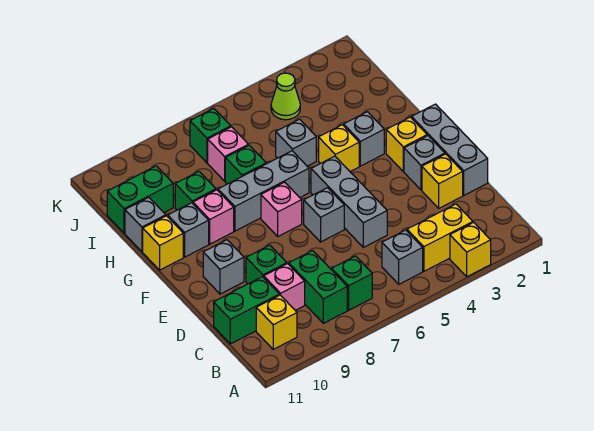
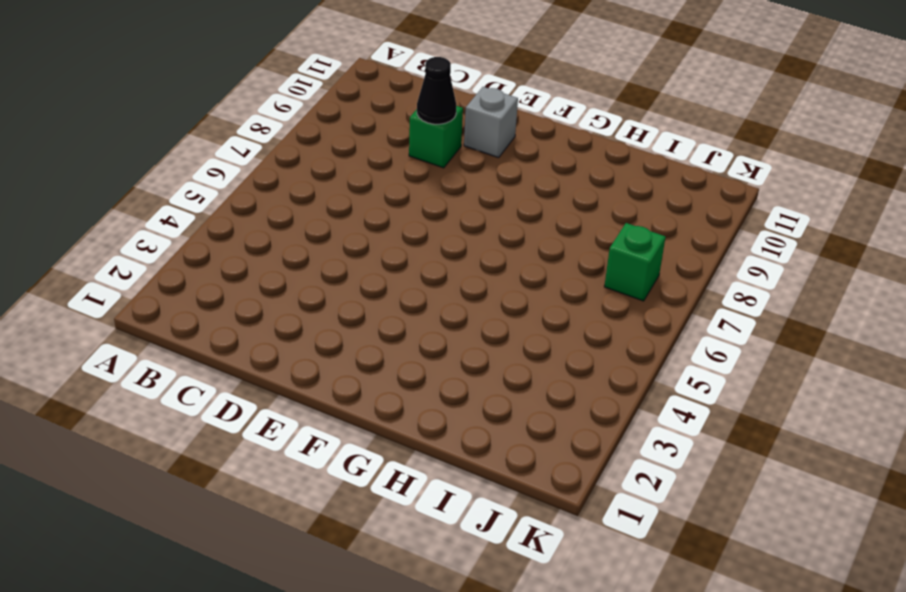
black cone D9 level 2 -> none
none -> yellow brick A3 level 1
none -> yellow brick B3:B4 level 1
none -> grey brick B5 level 1
none -> green brick B7 level 1

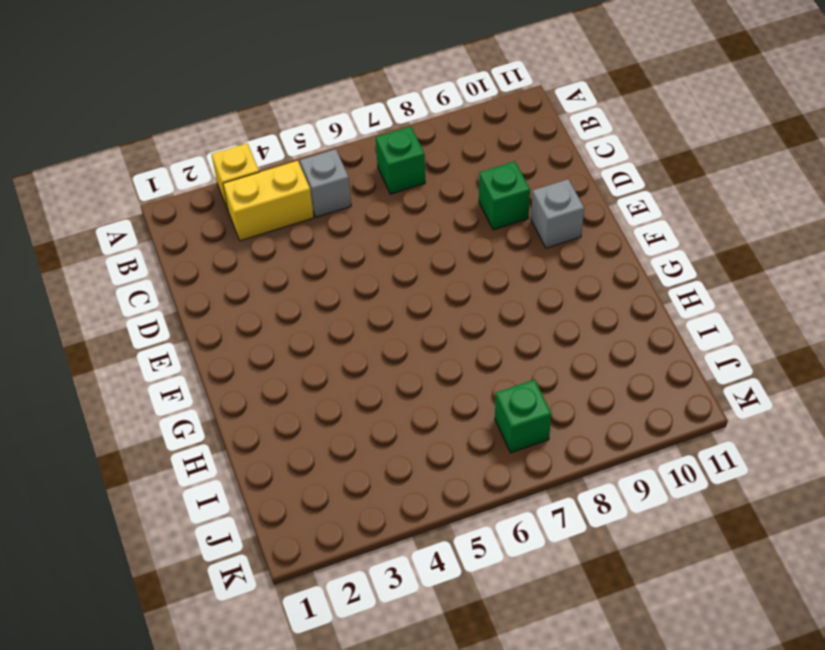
none -> green brick B8:C8 level 1
none -> yellow brick B10 level 1
none -> pink brick C9 level 1
none -> green brick C10:C11 level 1

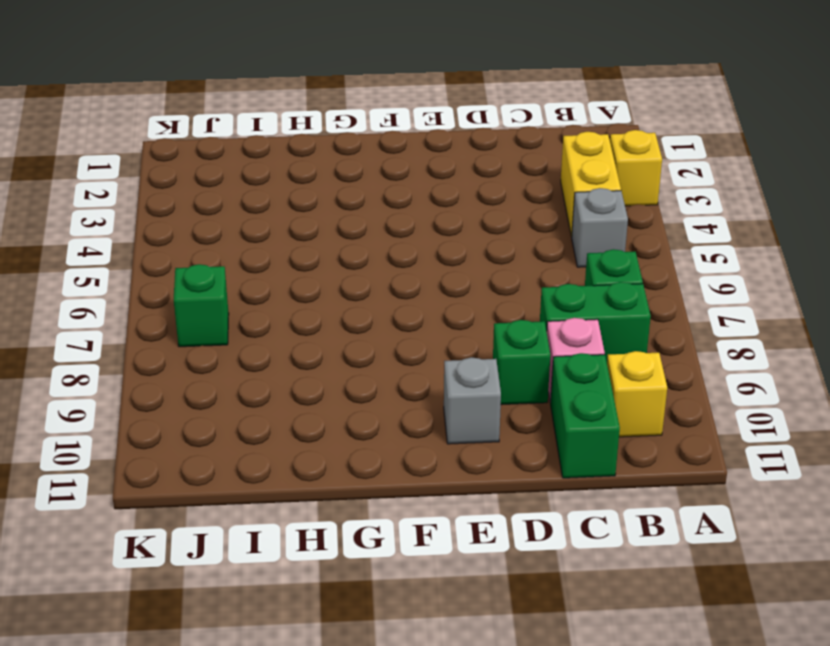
none -> grey brick D1:F1 level 1
none -> yellow brick D2 level 1
none -> grey brick D5:F5 level 1
none -> grey brick E2 level 1

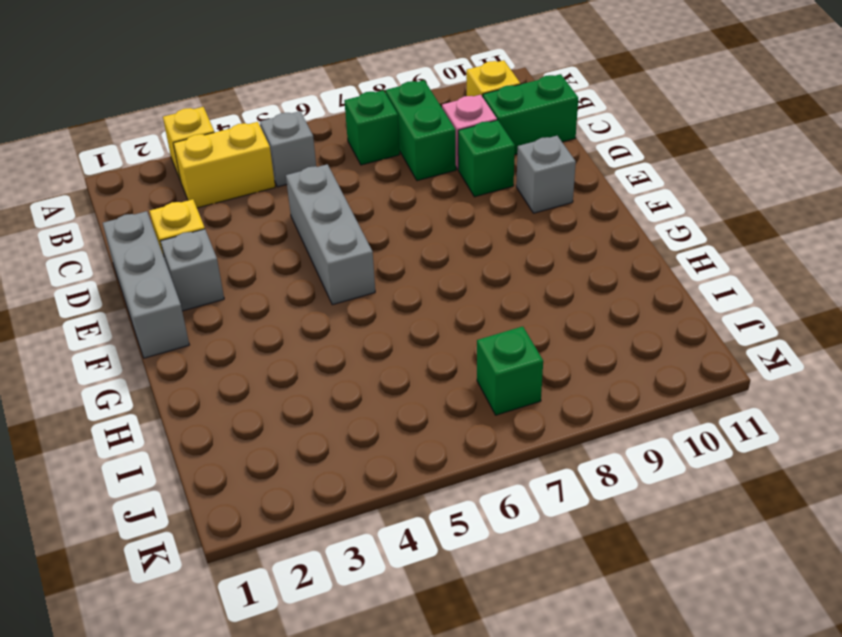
none -> grey brick E6 level 1
none -> yellow brick F2 level 1
none -> pink brick F7 level 1
none -> grey brick G3 level 1

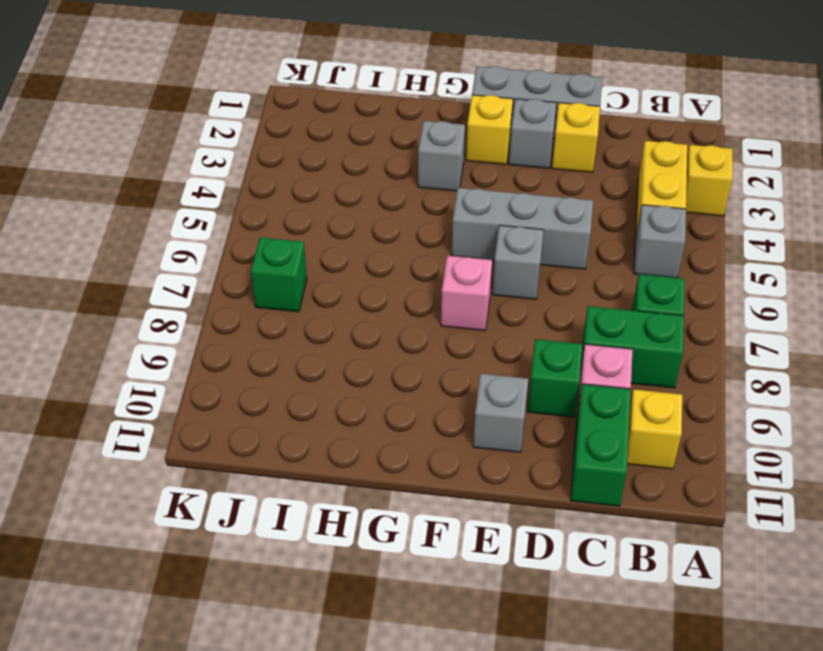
none -> yellow brick G4 level 1
none -> grey brick G6:G8 level 1
none -> pink brick G9 level 1
none -> grey brick G10 level 1

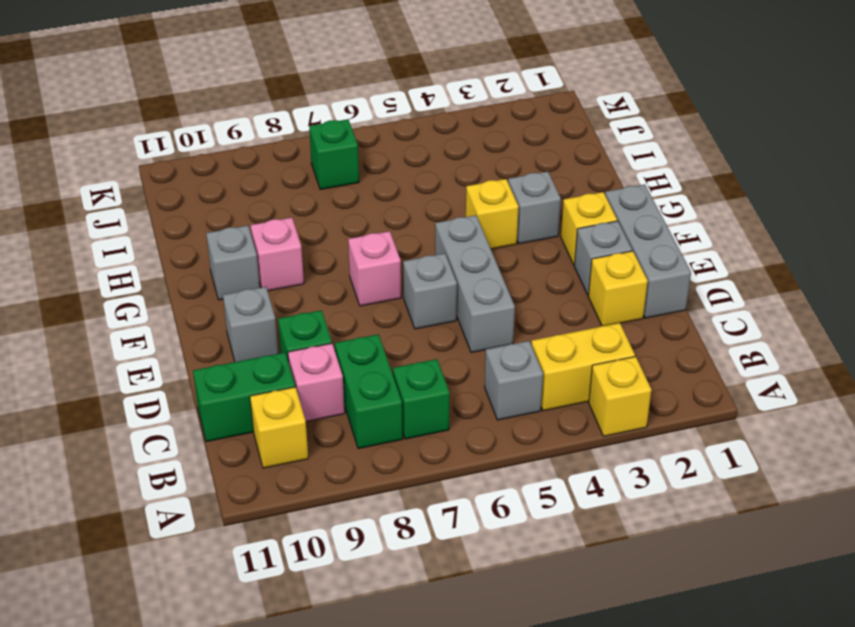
none -> grey brick G6:G8 level 1
none -> yellow brick G11 level 1
none -> grey brick H5 level 1
none -> green brick H7 level 1

